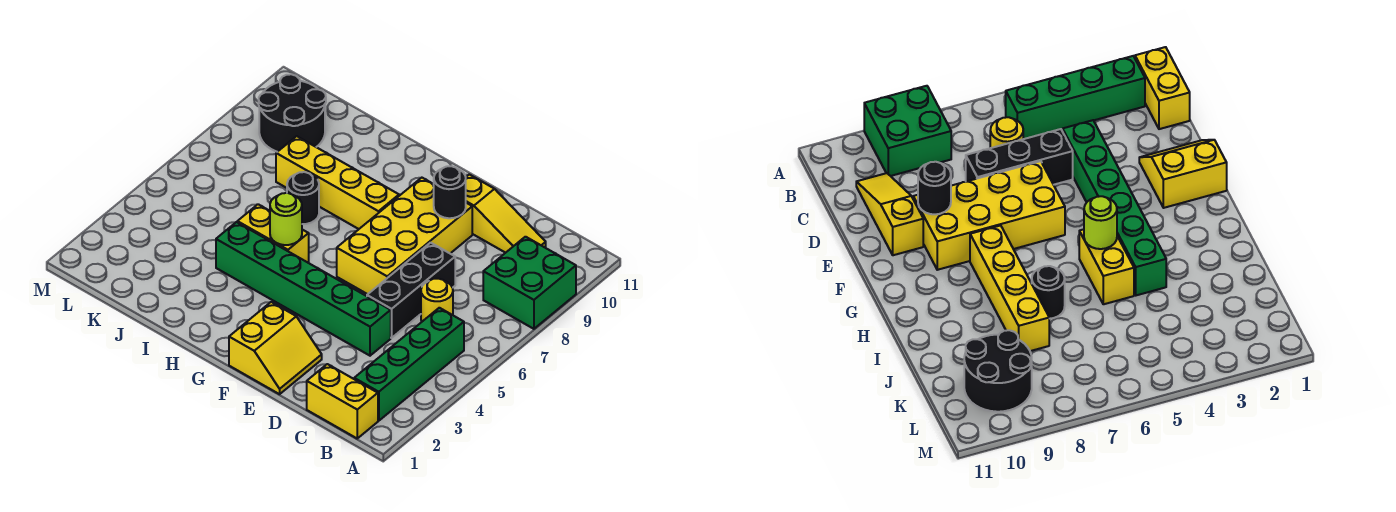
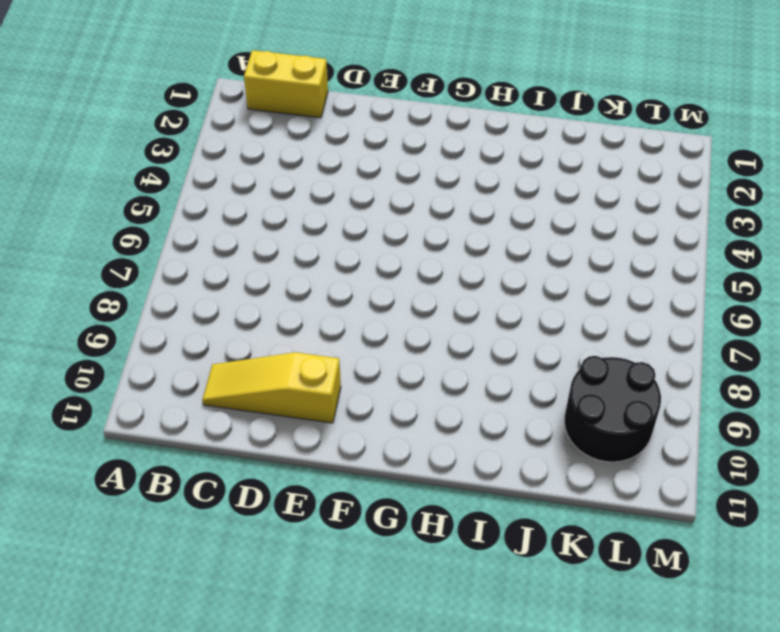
none -> green brick A8:B9 level 1
none -> green brick B2:B5 level 1
none -> yellow round brick C6 level 1

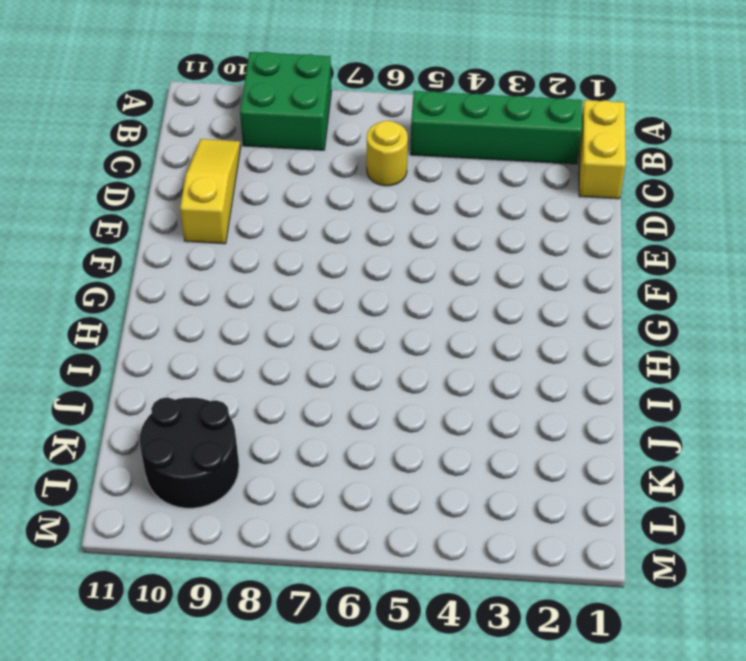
none -> green brick D4:I4 level 1
none -> black brick D5:D7 level 1
none -> yellow slope E1:F2 level 1 top F

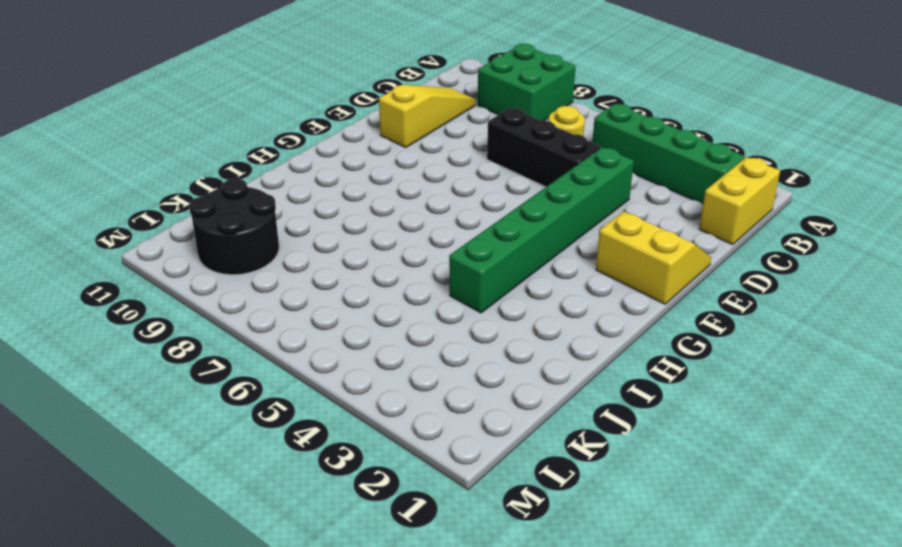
none -> yellow brick E6:F9 level 1
none -> yellow brick G8:J8 level 1
none -> yellow brick H5:I5 level 1

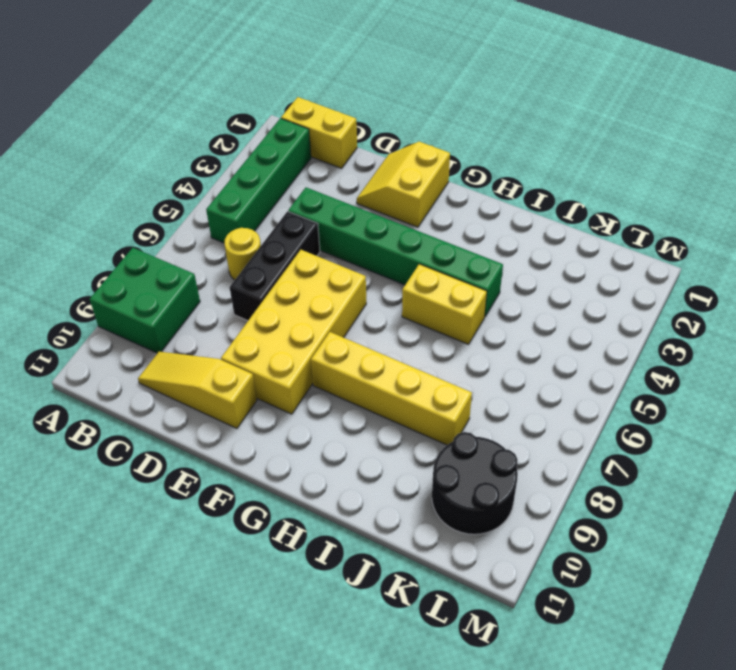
none -> black round brick I7 level 1
none -> black round brick E9 level 2
none -> lime round brick H5 level 2

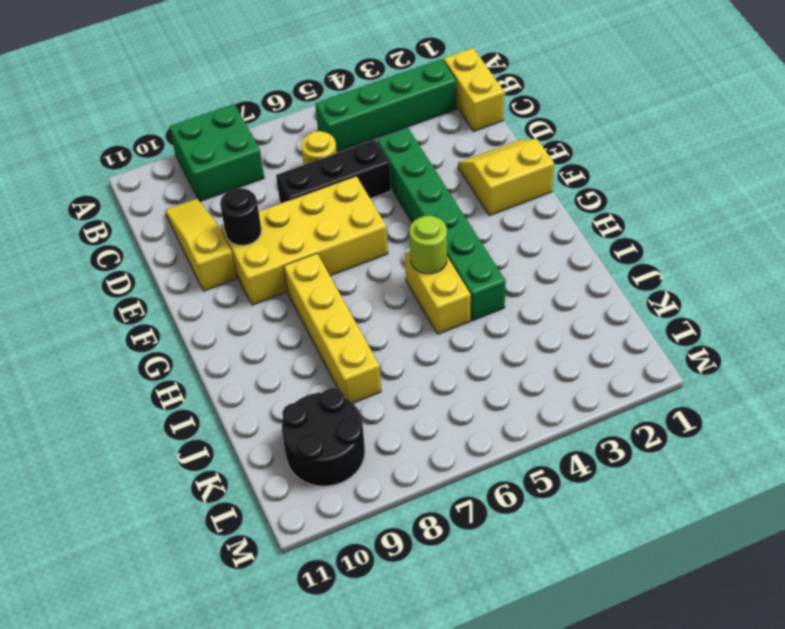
none -> black round brick I7 level 1

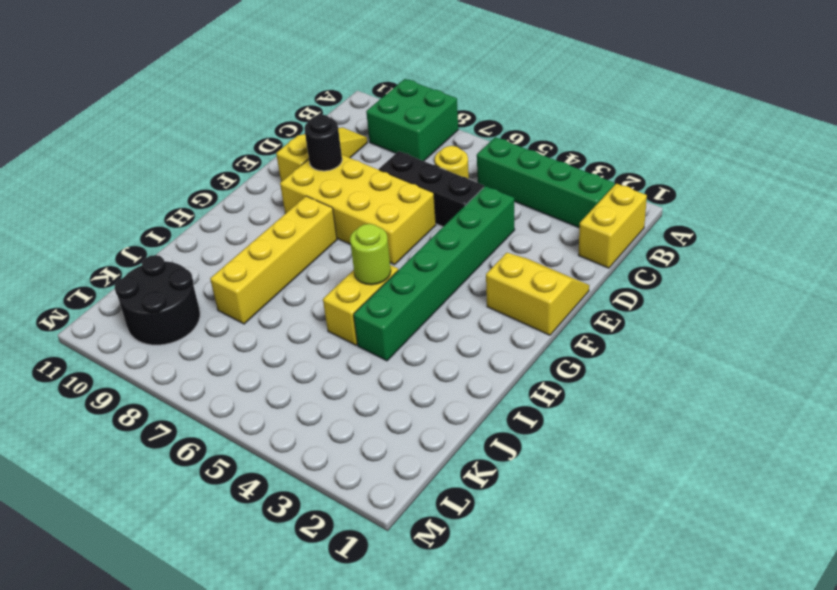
none -> black round brick I7 level 1

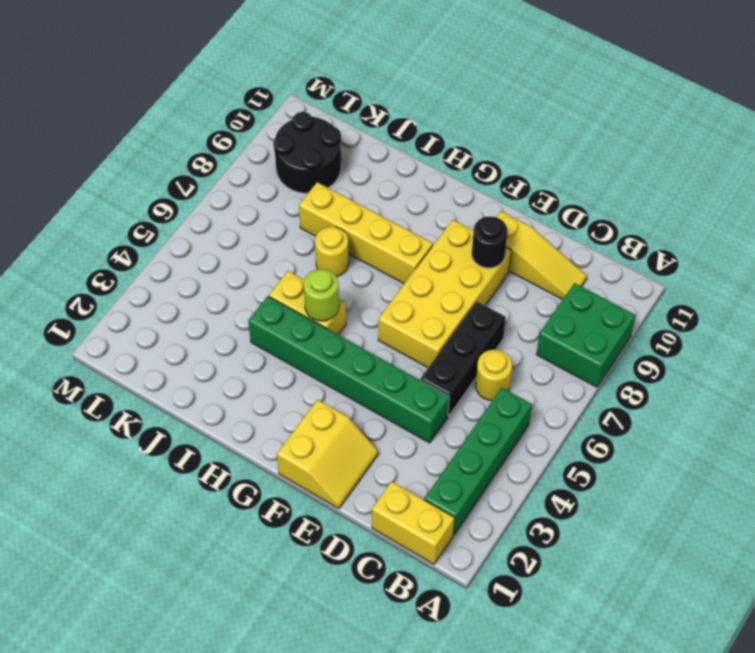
yellow round brick I7 level 1 -> black round brick I7 level 1

